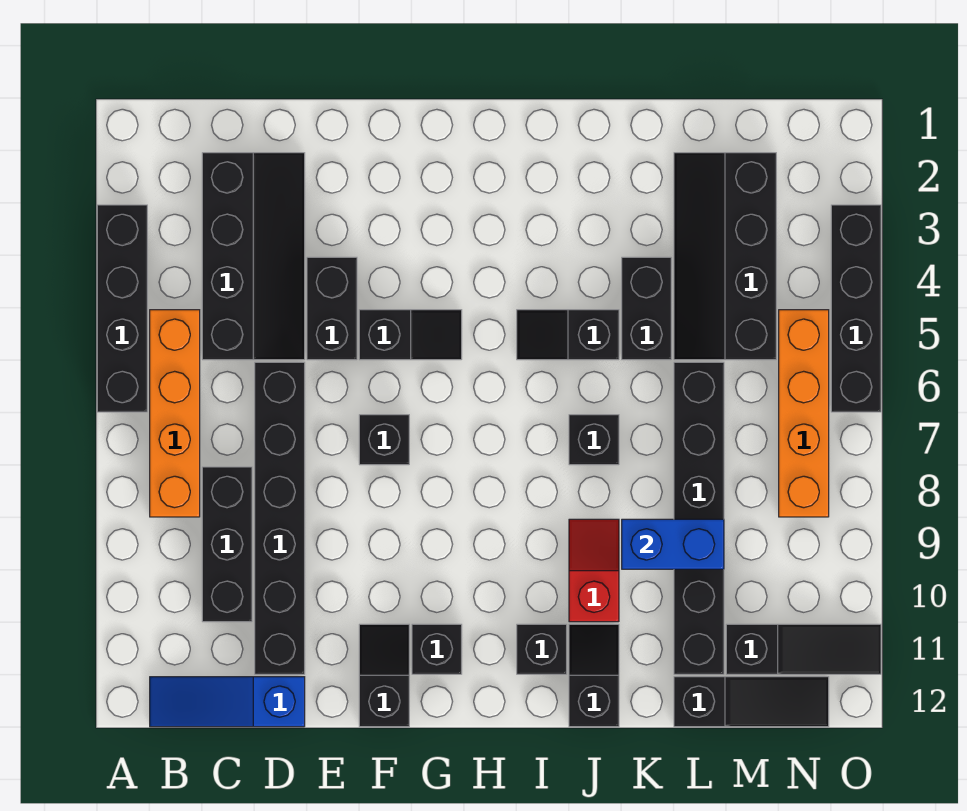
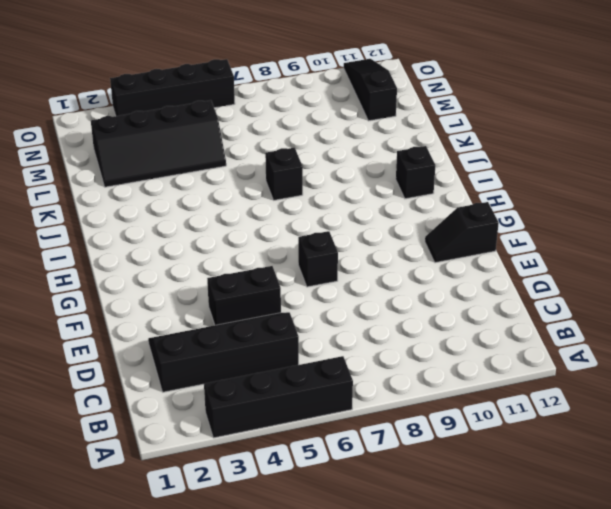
none -> orange brick B5:B8 level 1
none -> blue slope B12:D12 level 1 top D
none -> black brick C8:C10 level 1

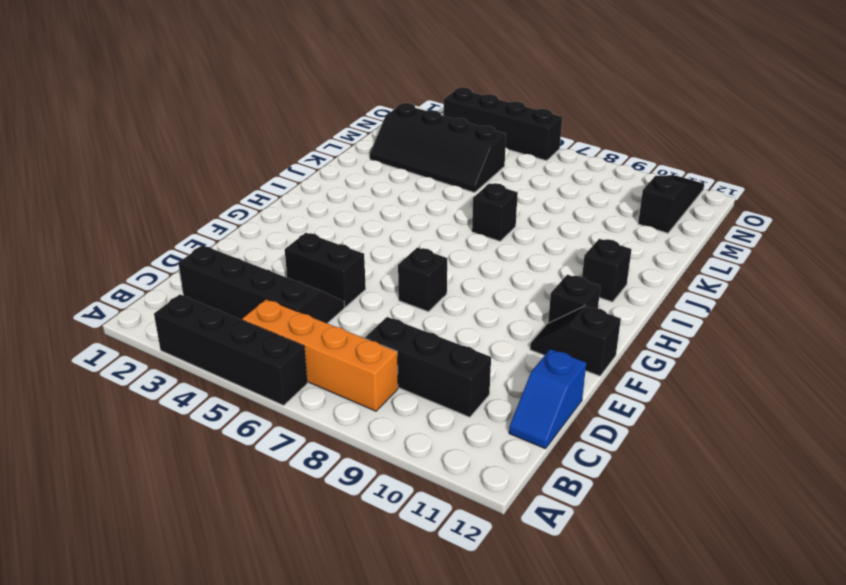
blue slope C12:D12 level 1 top D -> blue slope B12:D12 level 1 top D
none -> black brick D6:D11 level 1
none -> black slope F5:G5 level 1 top F
none -> black slope I5:J5 level 1 top J

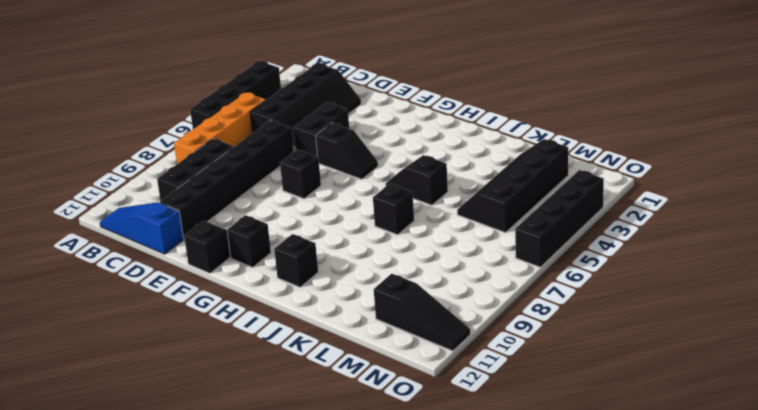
none -> red slope J9:J10 level 1 top 10
none -> black slope J11:J12 level 1 top 12
none -> black brick K4:K5 level 1

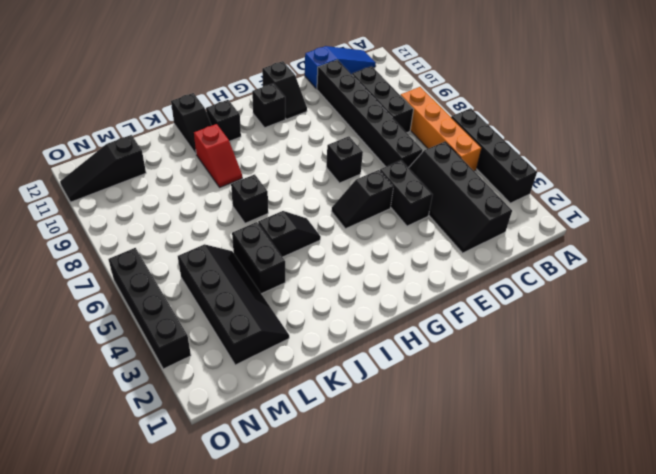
none -> black brick L6:L11 level 1
none -> black slope L12:N12 level 1 top L
none -> orange brick N5:N8 level 1

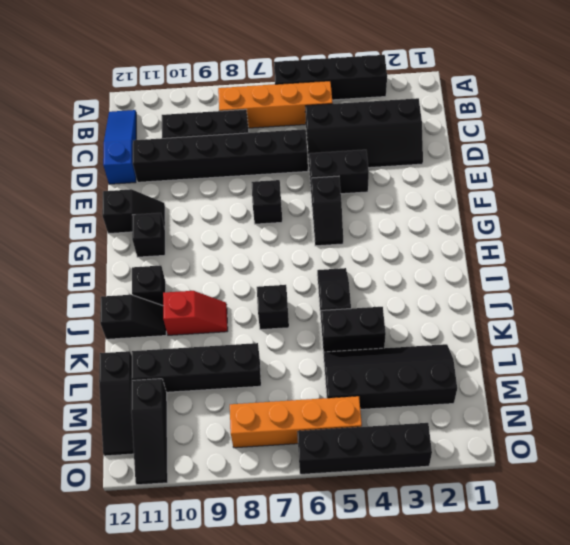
black brick L8:L11 level 1 -> black brick L6:L11 level 1
none -> blue brick K9:L9 level 2

